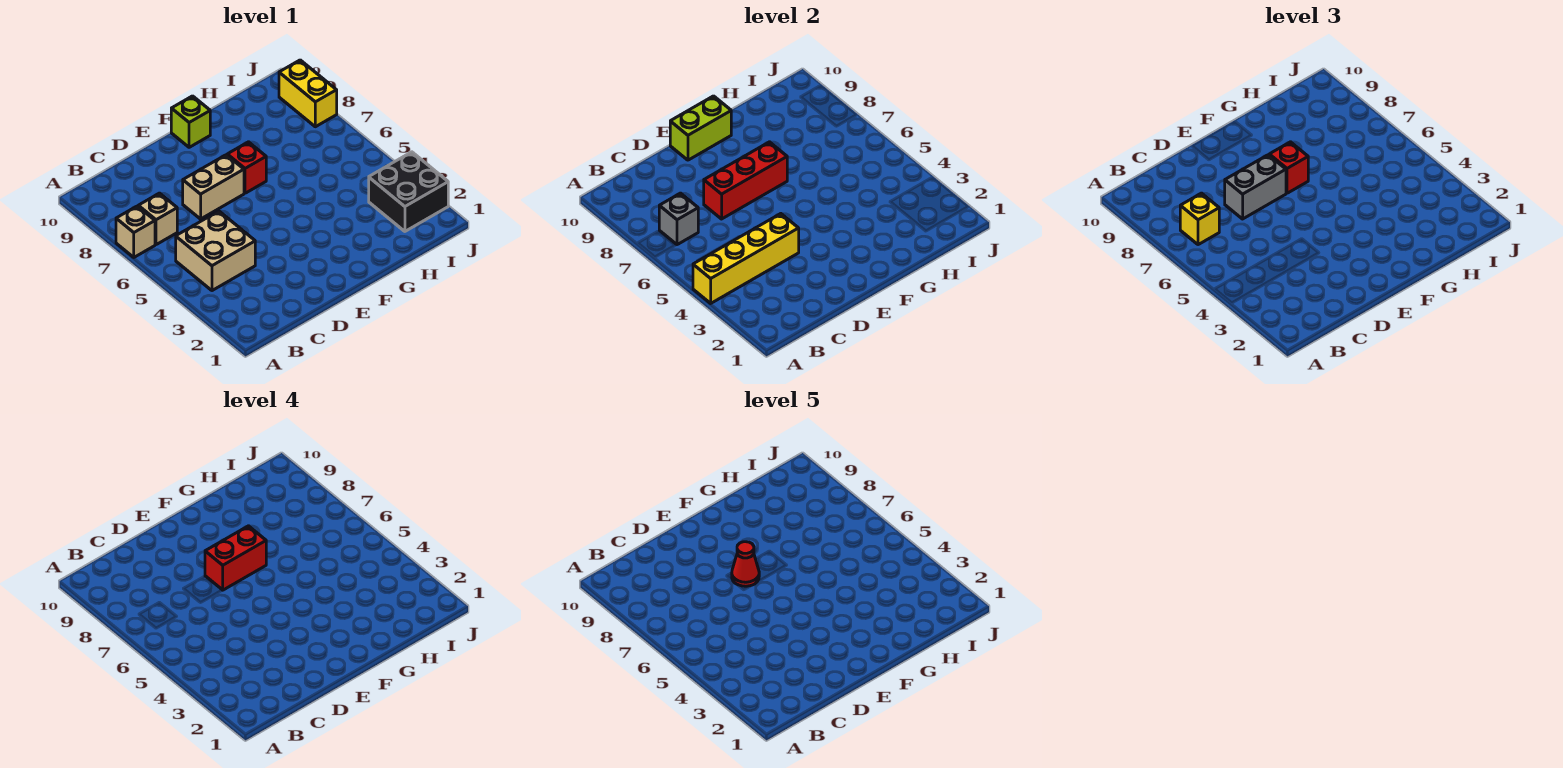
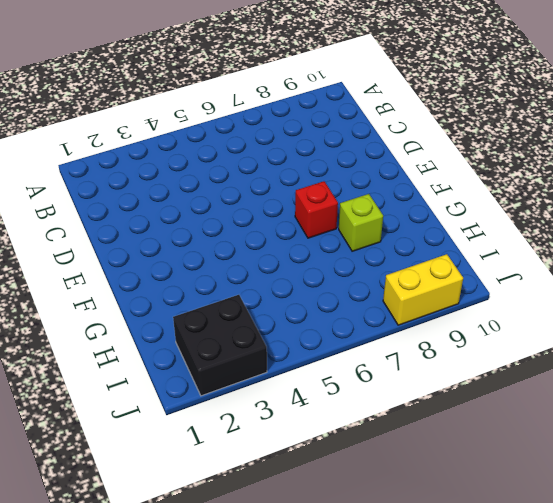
lime brick G8 level 1 -> lime brick F10 level 1
none -> tan brick A7 level 1
none -> tan brick B4:C5 level 1
none -> tan brick B7 level 1

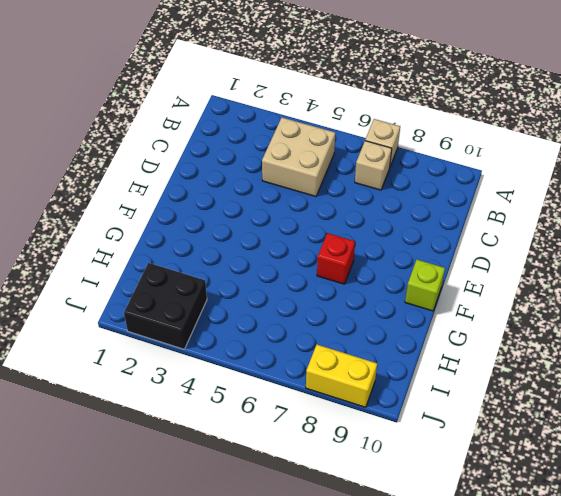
none -> tan brick D7:E7 level 1
none -> yellow brick A4:D4 level 2
none -> grey brick B7 level 2

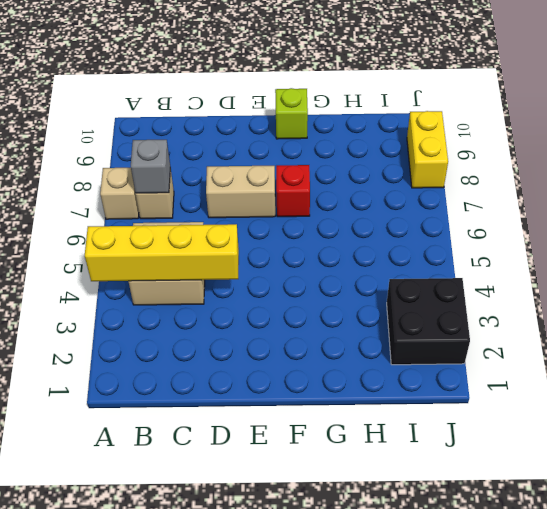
none -> red brick D7:F7 level 2
none -> lime brick E10:F10 level 2
none -> yellow brick B7 level 3

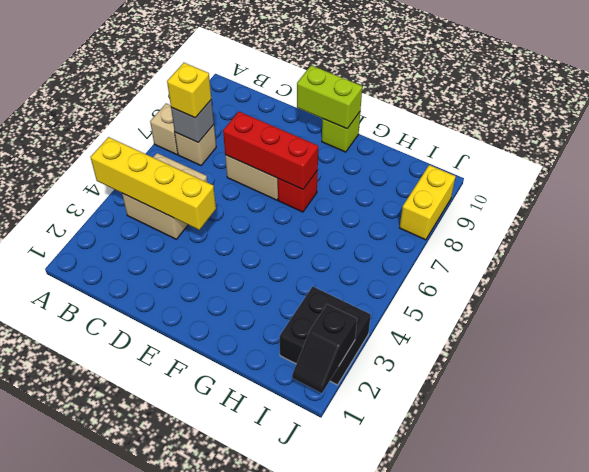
black slope J1:J2 level 2 top 2 -> none
none -> grey brick D7:E7 level 3
none -> red brick F7 level 3
none -> red brick E7:F7 level 4

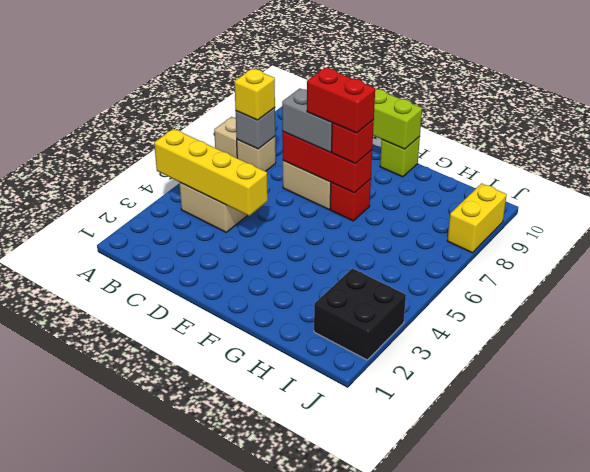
none -> red cone E7 level 5

